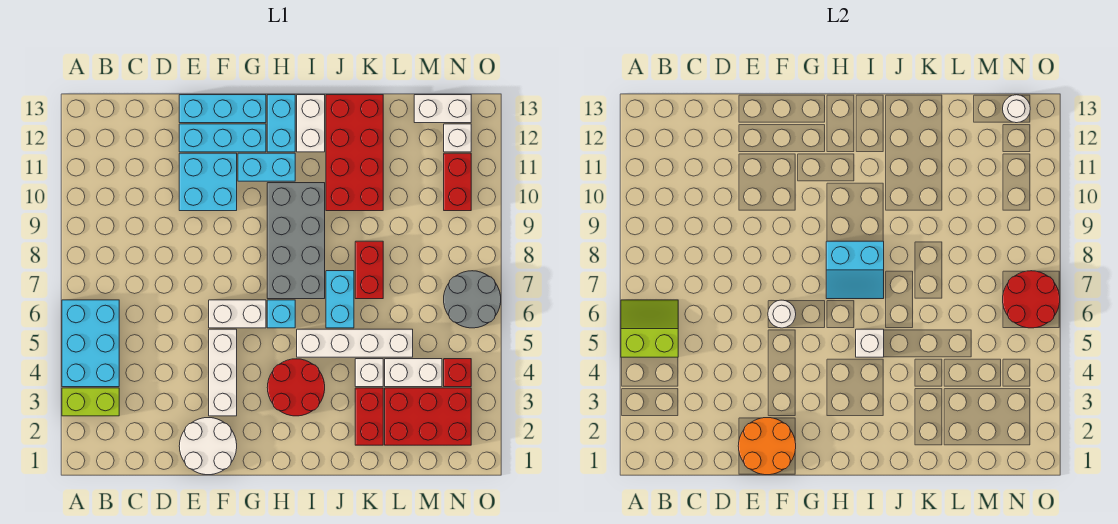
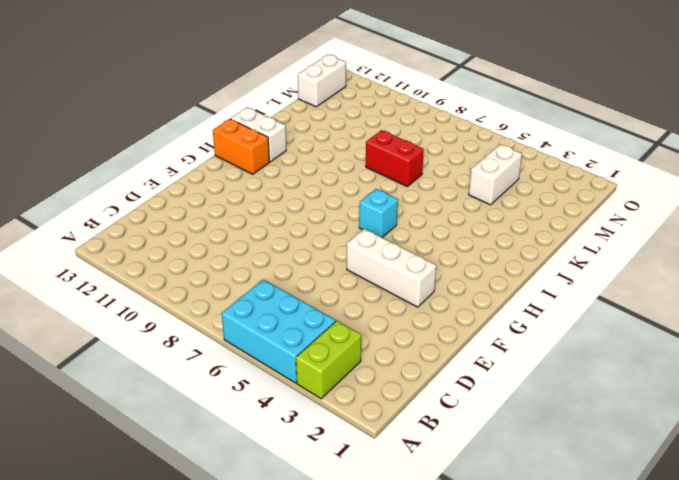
orange brick H12:H13 level 1 -> cyan brick H12:H13 level 1
none -> white round brick E1:F2 level 1
none -> cyan brick E10:F11 level 1
none -> cyan brick E12:G12 level 1
none -> cyan brick E13:G13 level 1

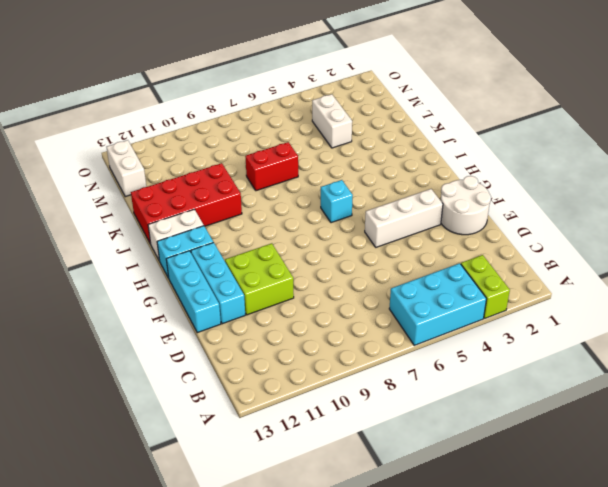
lime brick E10:F11 level 1 -> cyan brick E10:F11 level 1
none -> white brick F6:G6 level 1
none -> cyan brick G11:H11 level 1
none -> red round brick H3:I4 level 1
none -> grey brick H7:I10 level 1

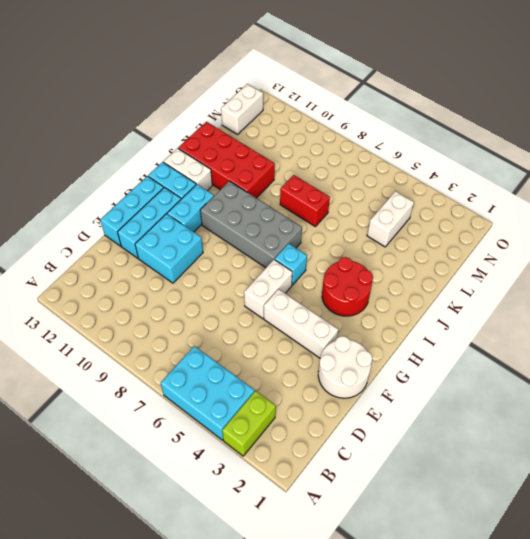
none -> white brick I5:L5 level 1
none -> cyan brick J6:J7 level 1
none -> red brick K2:K3 level 1
none -> white brick K4 level 1

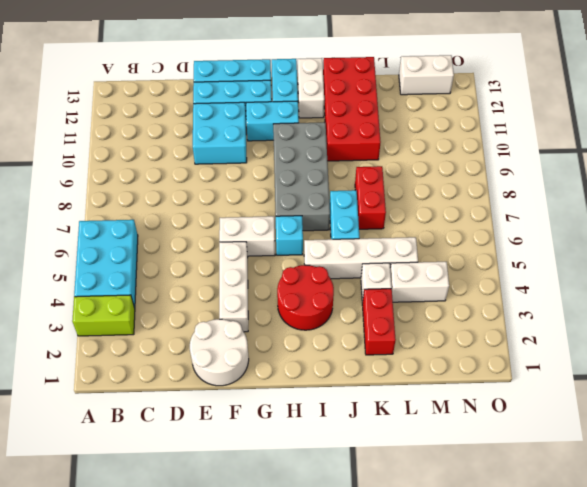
none -> red brick L2:N3 level 1
none -> red brick N4 level 1
none -> grey round brick N6:O7 level 1
none -> red brick N10:N11 level 1

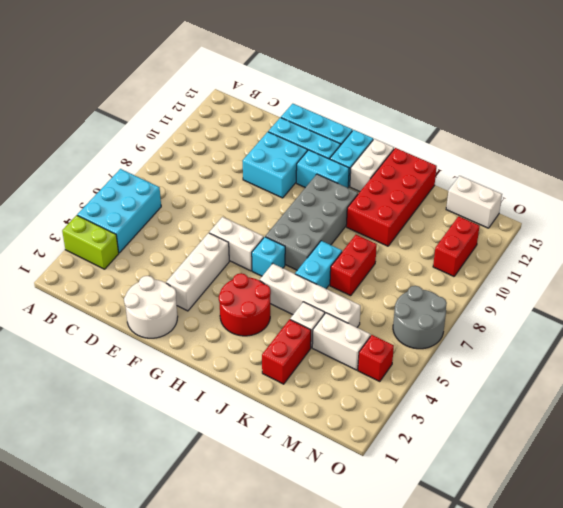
none -> red brick L2:N3 level 1
none -> white brick N12 level 1
none -> lime slope A5:B6 level 2 top 5
none -> orange round brick E1:F2 level 2

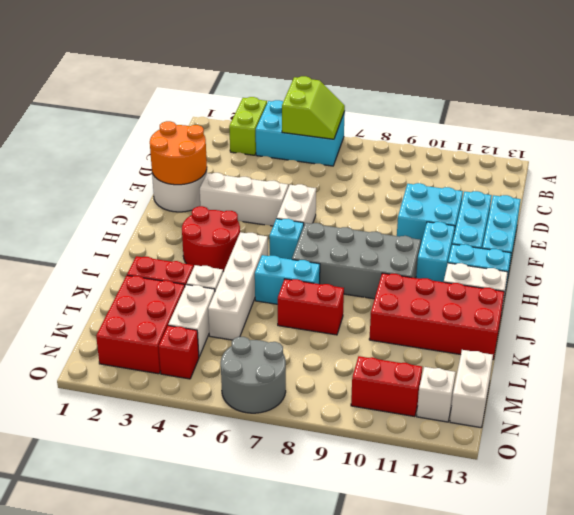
none -> white round brick F6 level 2
none -> cyan slope H7:I8 level 2 top 8
none -> white brick I5 level 2
none -> red round brick N6:O7 level 2

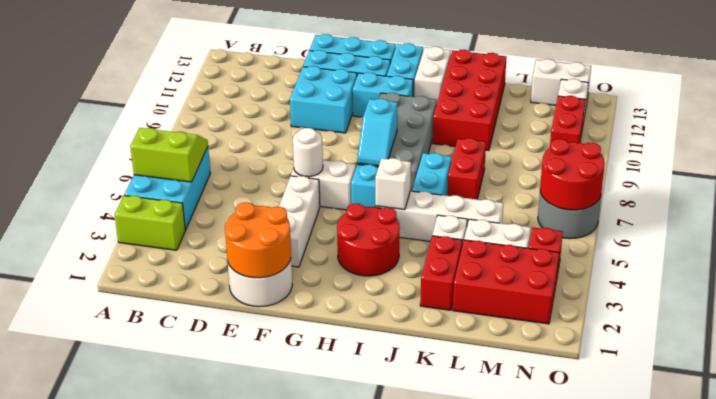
cyan slope H7:H8 level 2 top 8 -> cyan slope H7:I8 level 2 top 8
none -> white round brick N13 level 2

